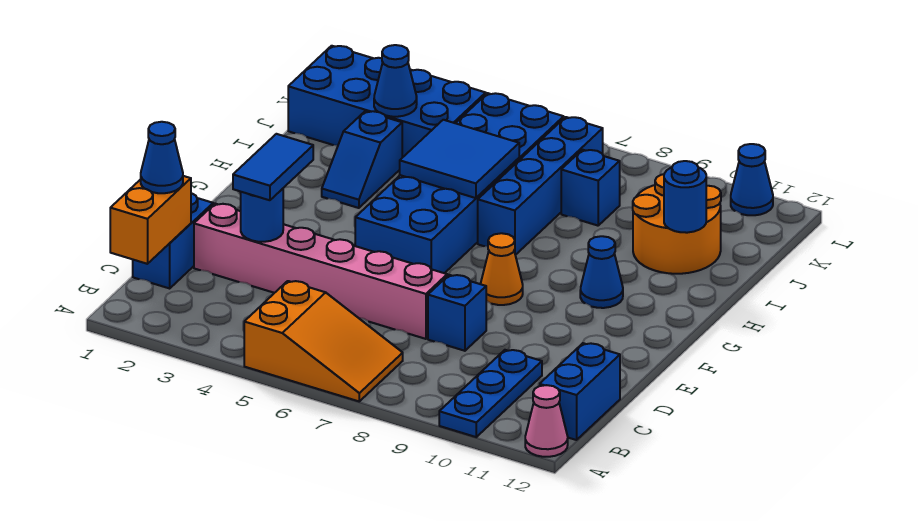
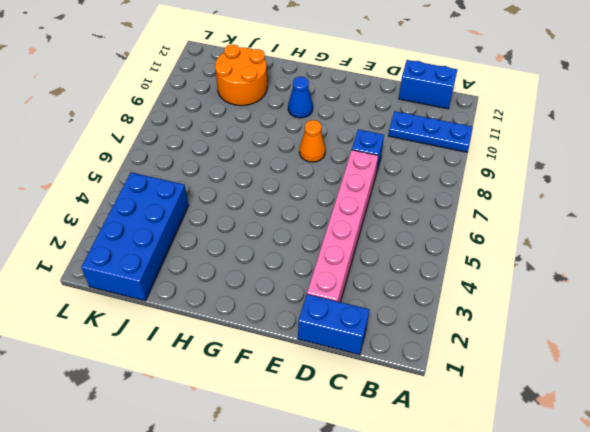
none -> orange slope A5:B7 level 1 top 5
none -> pink cone A12 level 1
none -> blue brick F5:K6 level 1

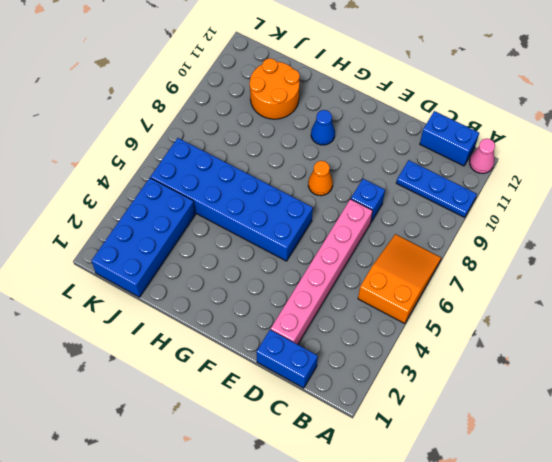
none -> blue slope H3:I3 level 1 top I
none -> blue brick H7:K7 level 1
none -> blue brick J8 level 1

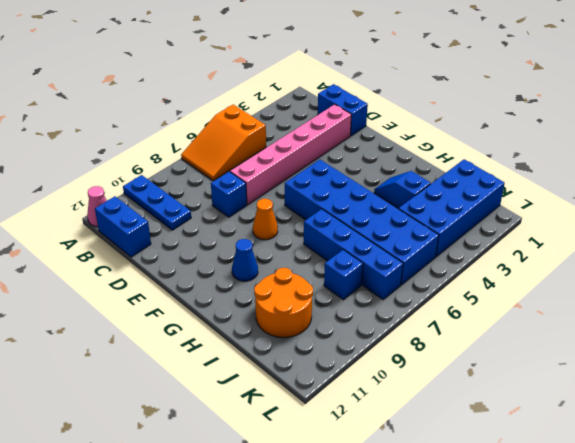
none -> blue cone L11 level 1
none -> orange brick B1:C1 level 2
none -> blue round brick D3 level 2

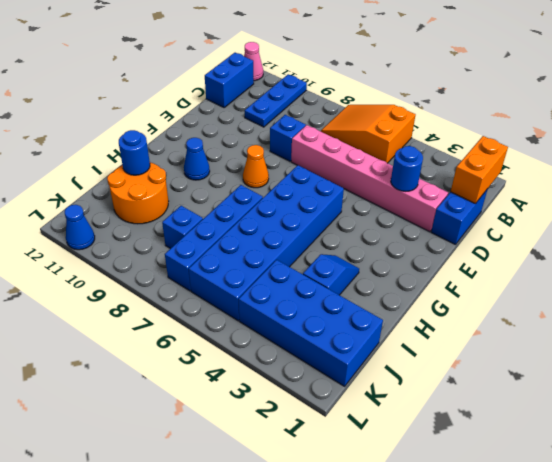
none -> blue tile H5:I6 level 2
none -> blue cone J3 level 2
none -> blue cone C1 level 3

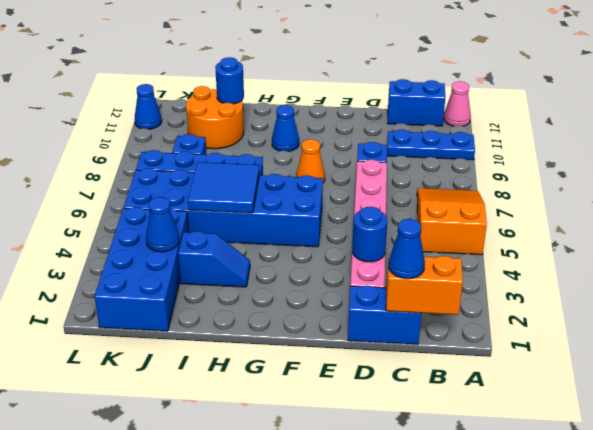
none -> blue tile D3:E3 level 3

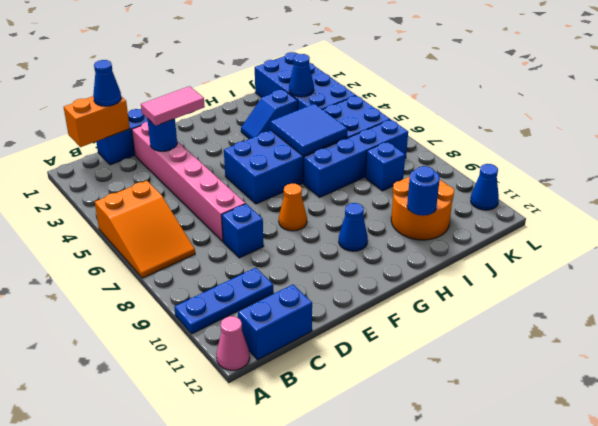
pink tile D3:E3 level 3 -> blue tile D3:E3 level 3

